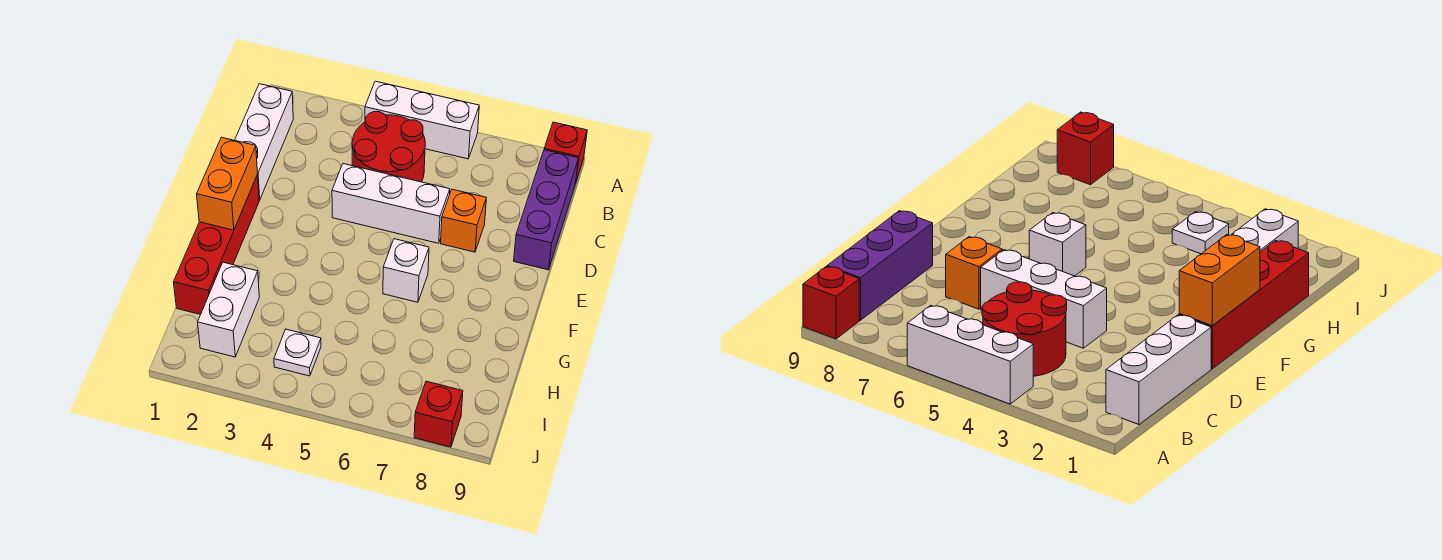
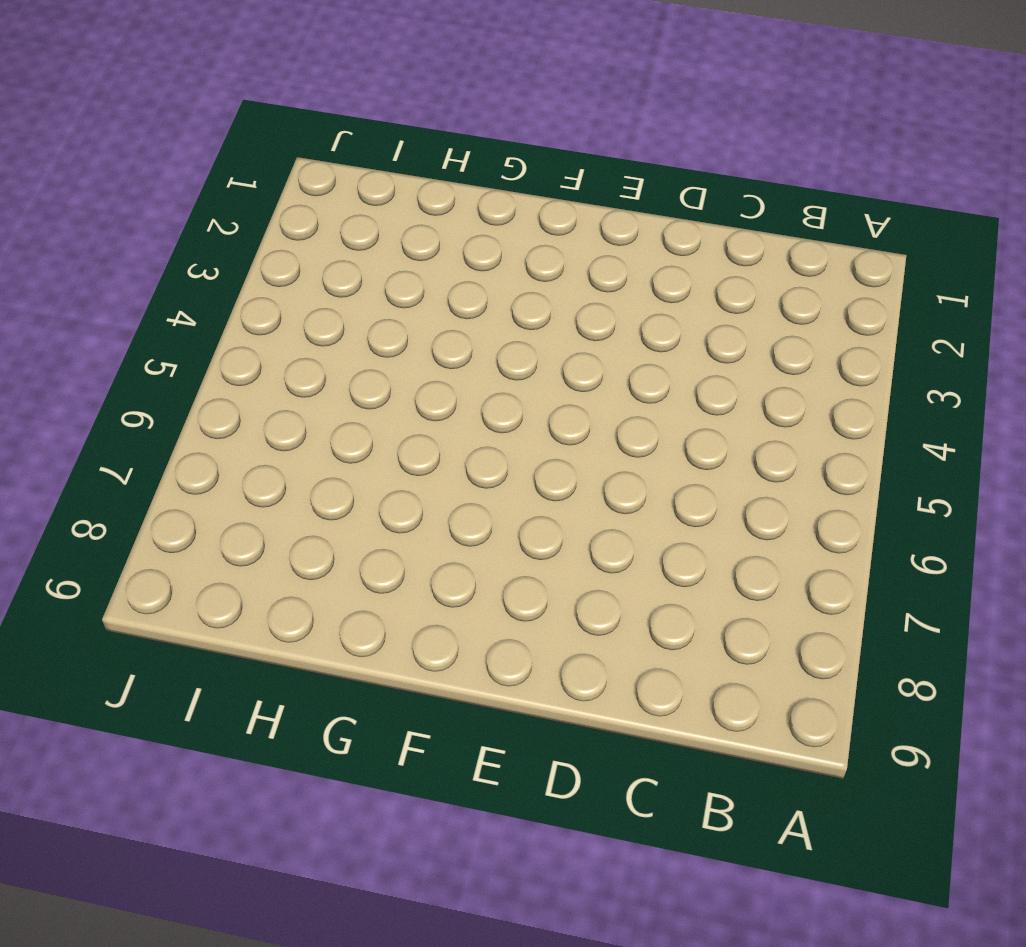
none -> white brick A4:A6 level 1
none -> red brick A9 level 1
none -> white brick B1:D1 level 1

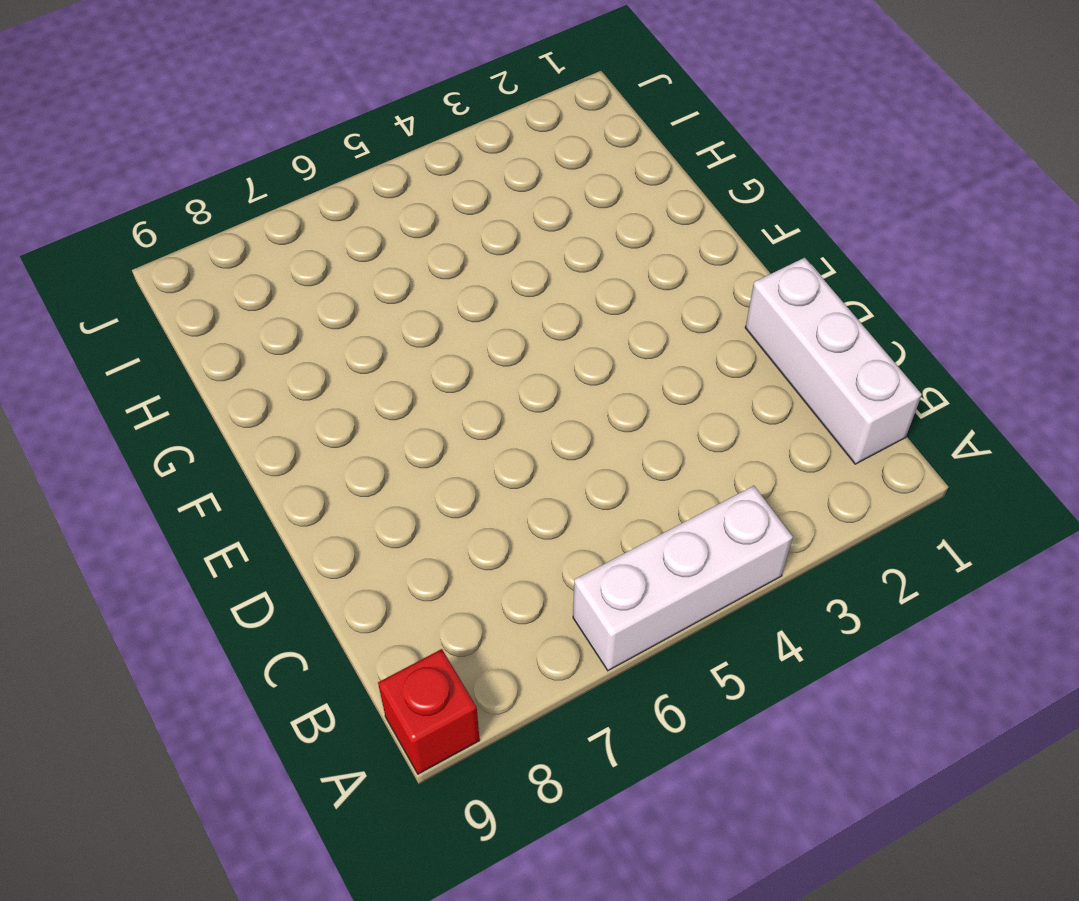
none -> red round brick B4:C5 level 1
none -> purple brick B9:D9 level 1
none -> white brick D4:D6 level 1

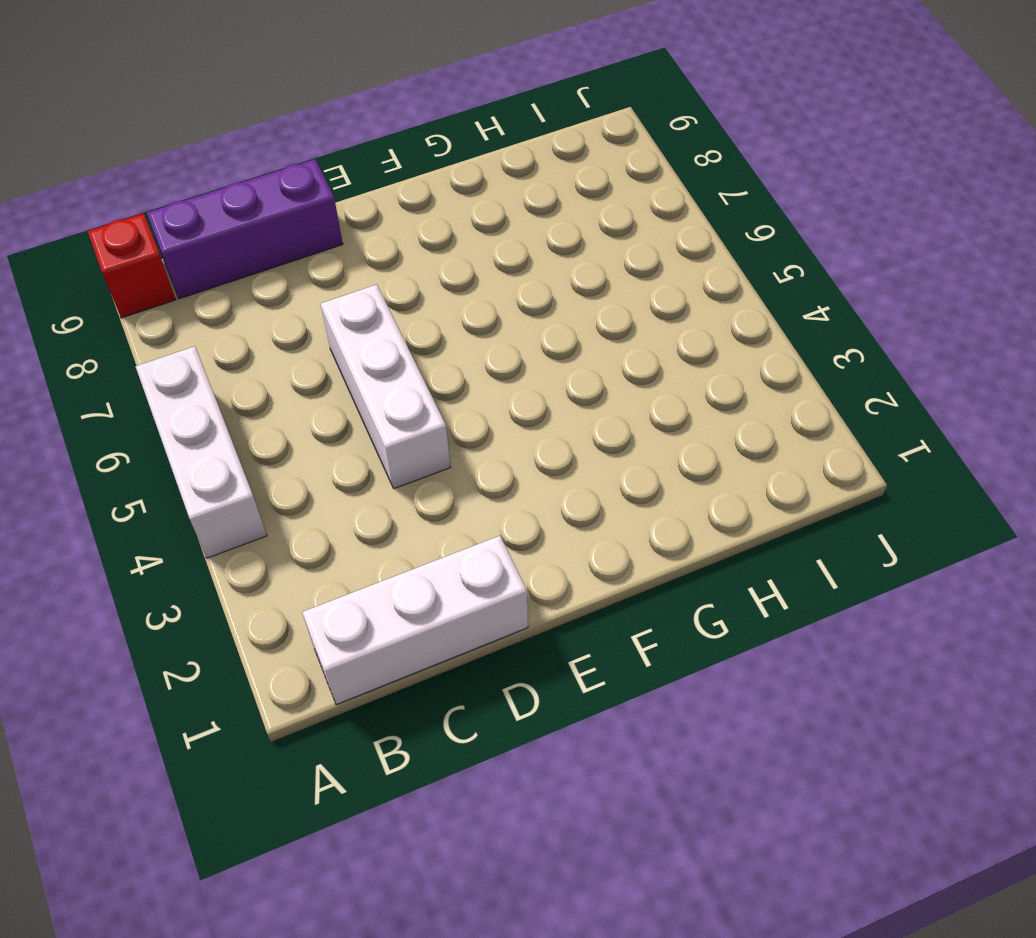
none -> red round brick B4:C5 level 1
none -> orange brick D7 level 1
none -> red brick E1:H1 level 1

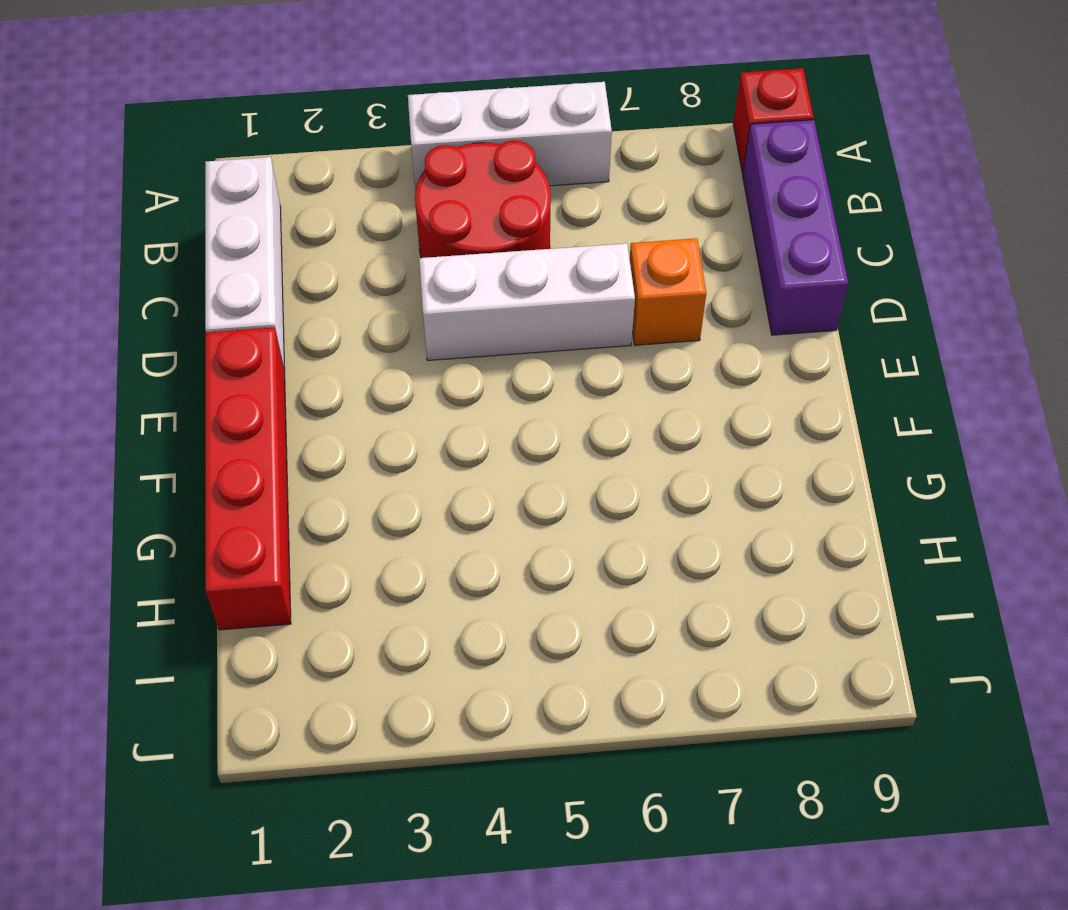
none -> white brick F6 level 1
none -> white brick H2:I2 level 1
none -> white plate I4 level 1

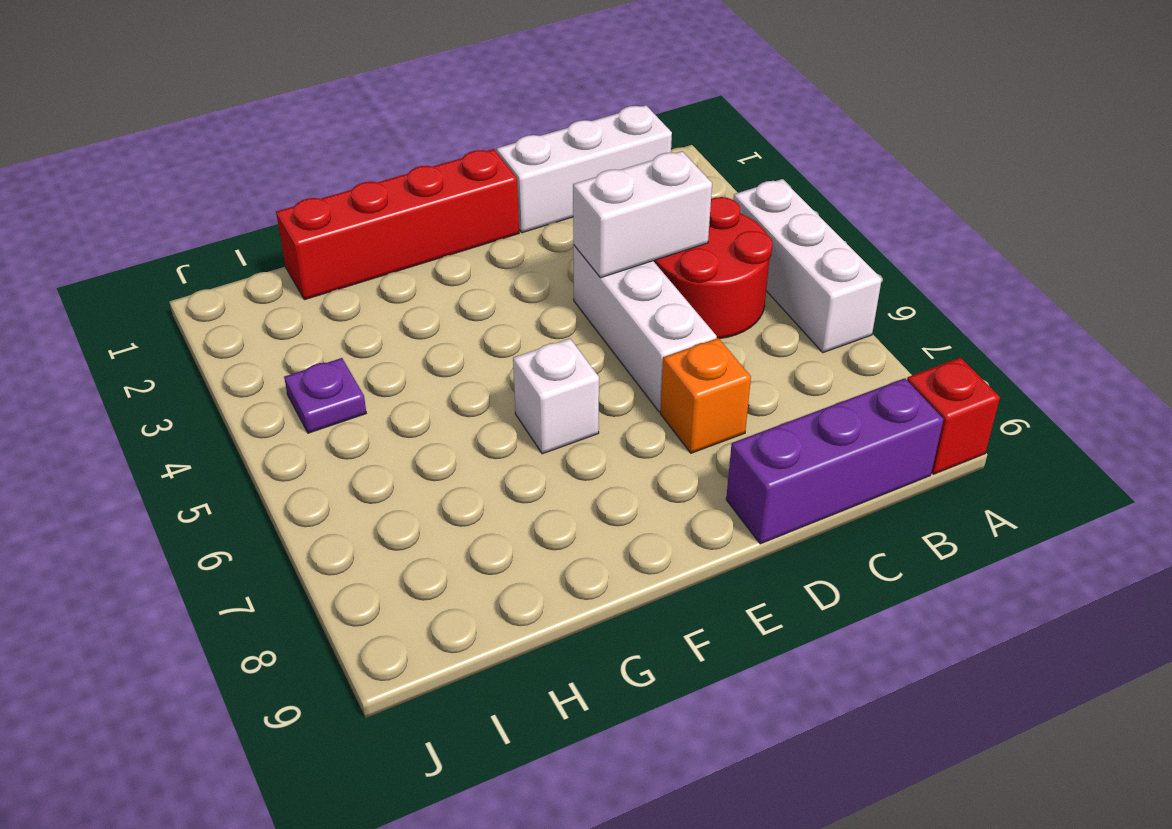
white brick C4:D4 level 2 -> white brick H2:I2 level 1
purple plate I4 level 1 -> white plate I4 level 1
none -> red brick J8 level 1
none -> orange brick E1:F1 level 2

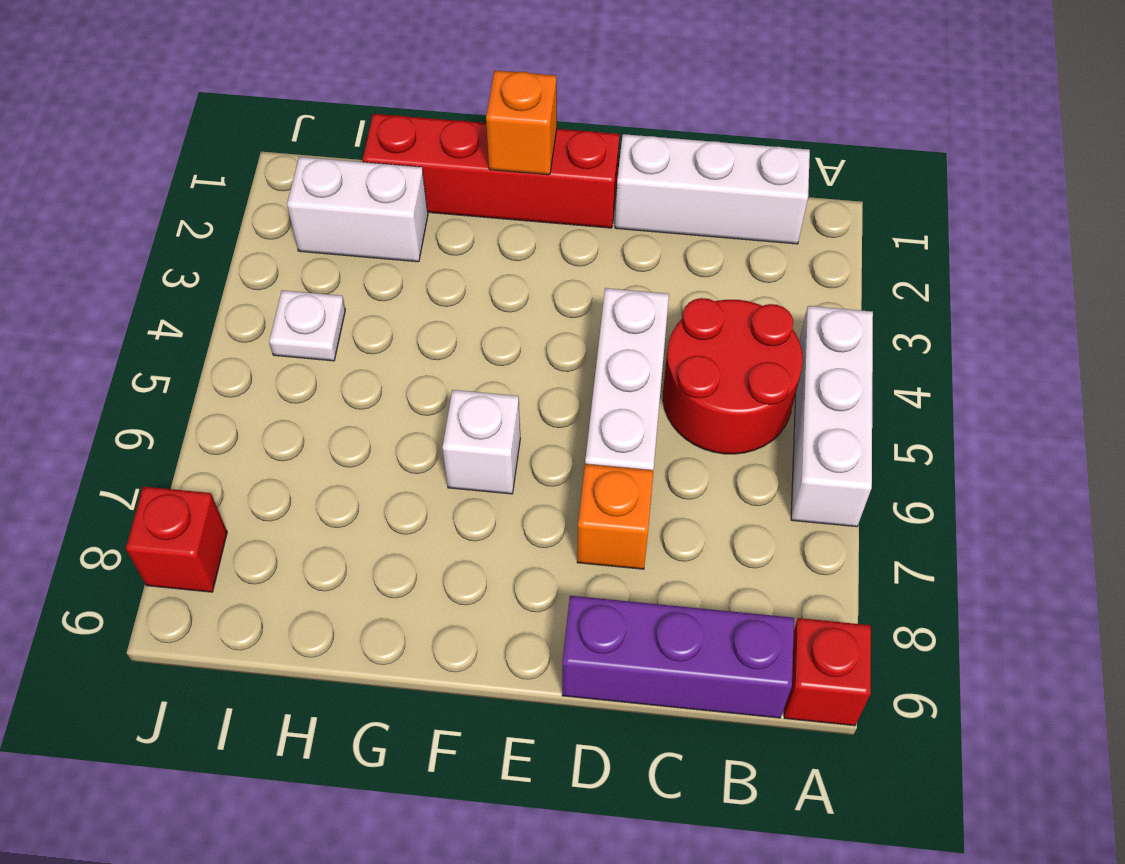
orange brick F1 level 2 -> orange brick E1:F1 level 2

